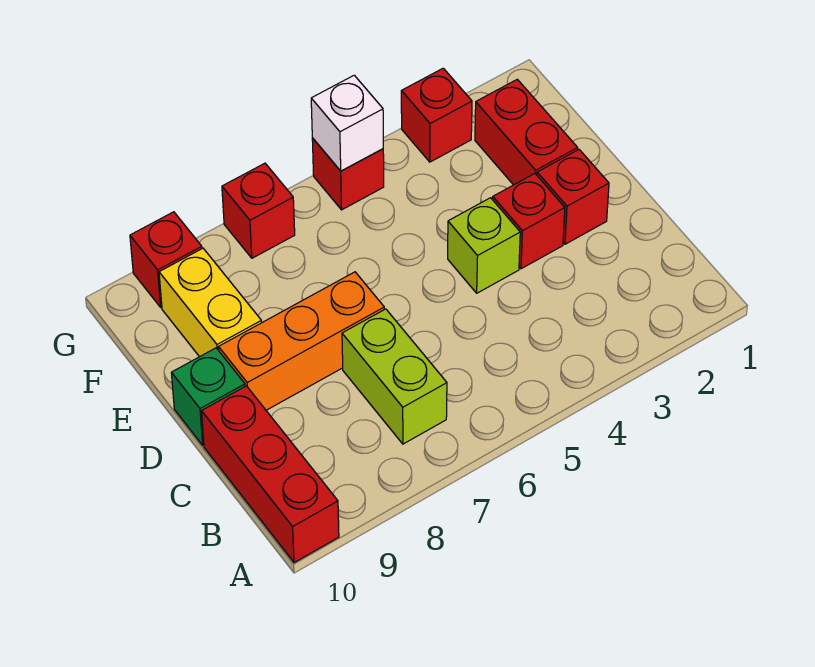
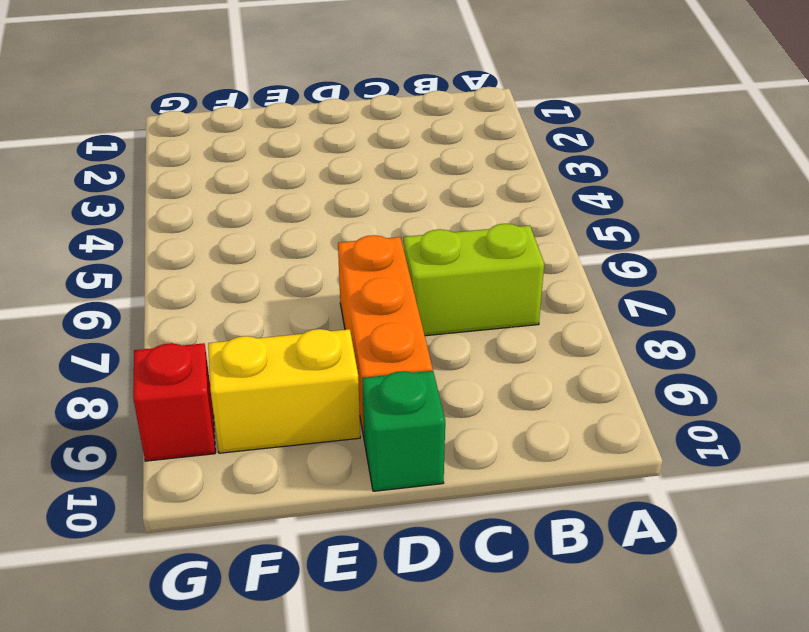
none -> red brick A10:C10 level 1
none -> red brick D2 level 1
none -> red brick D3 level 1

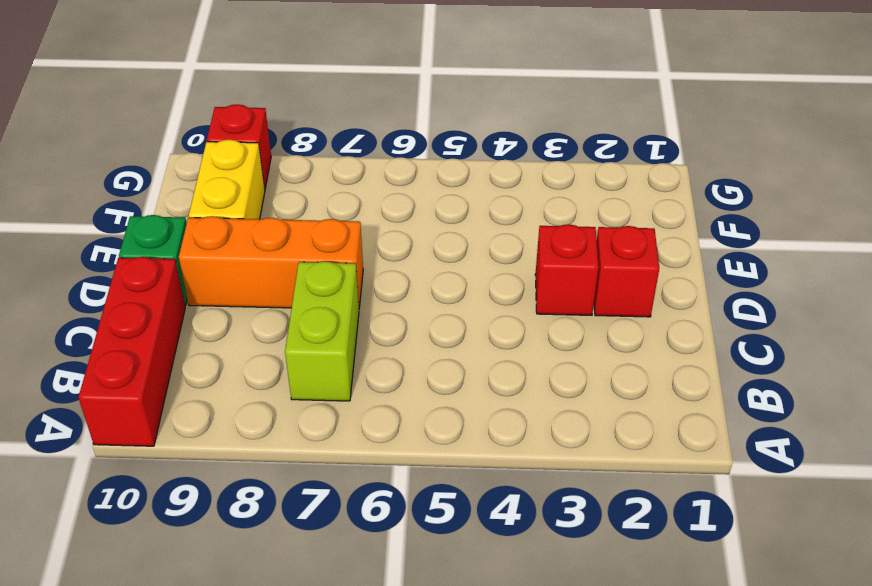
none -> lime brick D4 level 1
none -> red brick E2:F2 level 1
none -> red brick G3 level 1

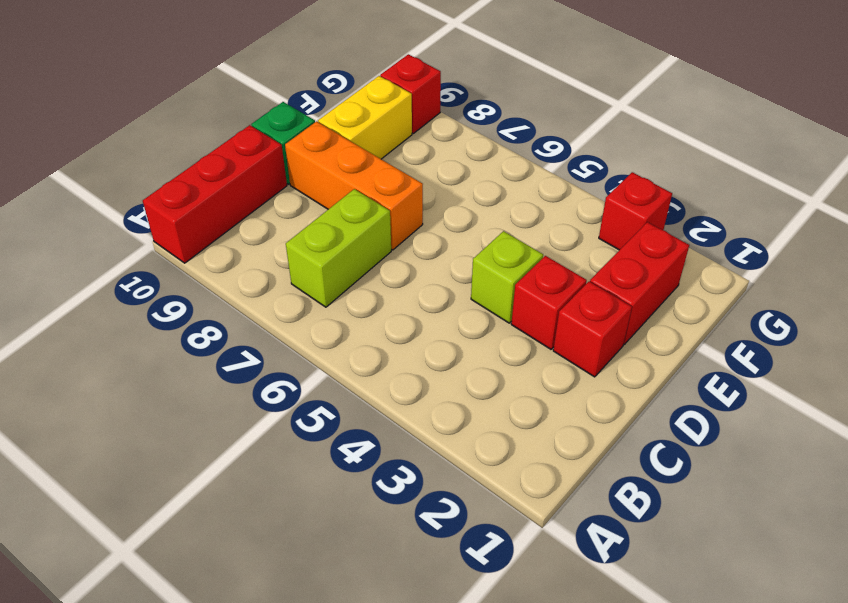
none -> red brick G5 level 1
none -> red brick G7 level 1
none -> white brick G5 level 2

